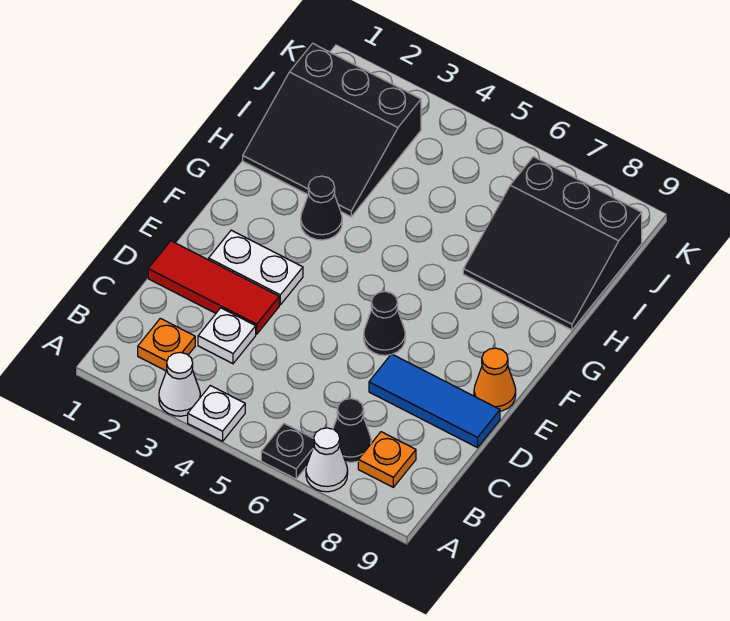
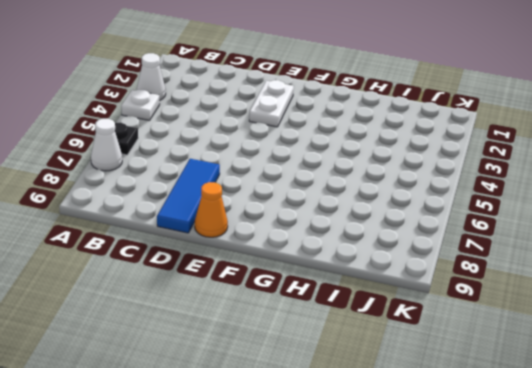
none -> orange plate B2 level 1
none -> black cone B7 level 1
none -> orange plate B8 level 1

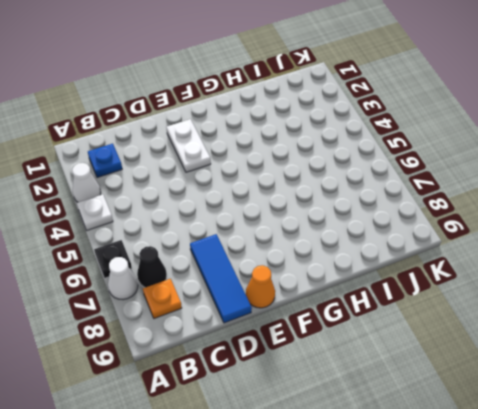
blue plate B2 level 1 -> orange plate B2 level 1
none -> white plate C3 level 1
none -> red tile D1:D3 level 1
none -> black cone E6 level 1

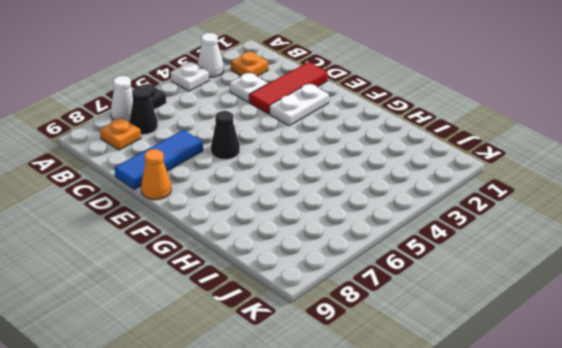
none -> black cone G3 level 1
none -> black slope H1:J3 level 1 top J
none -> black slope H7:J9 level 1 top J

